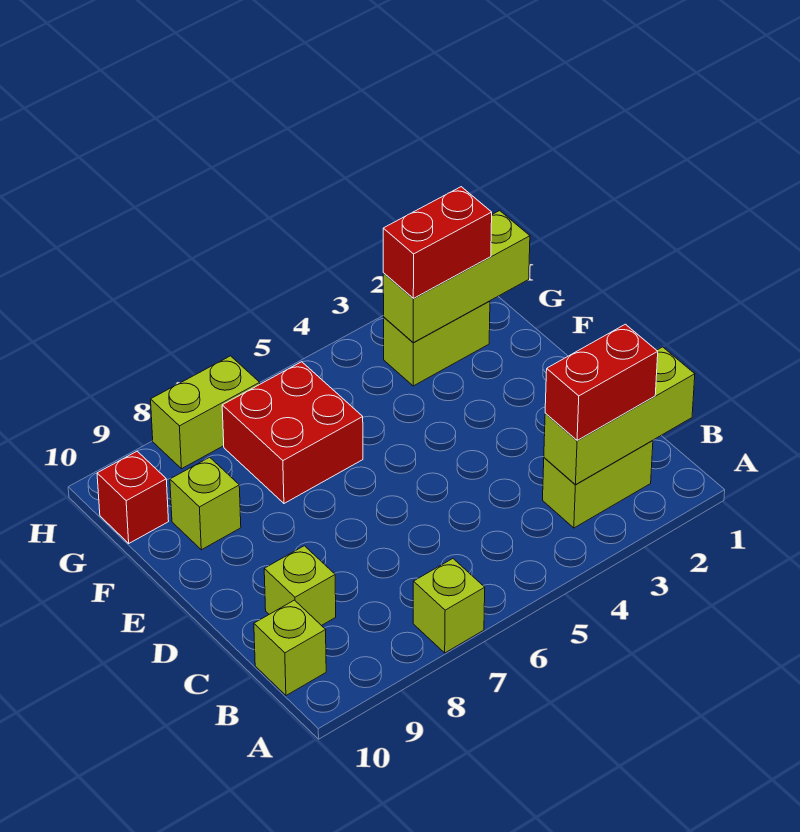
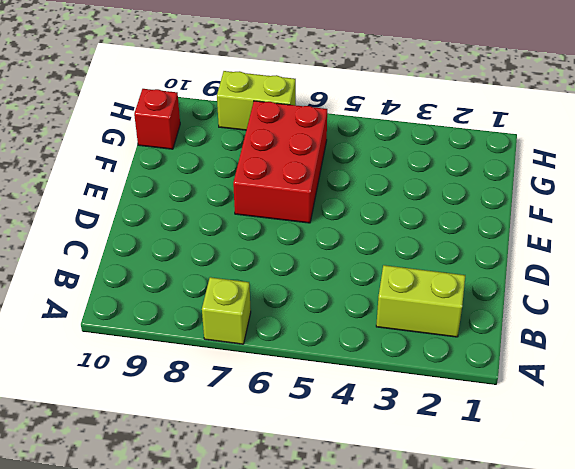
red brick E6:G7 level 1 -> red brick F6:G7 level 1
none -> lime brick B10 level 1
none -> lime brick C9 level 1
none -> lime brick F9 level 1

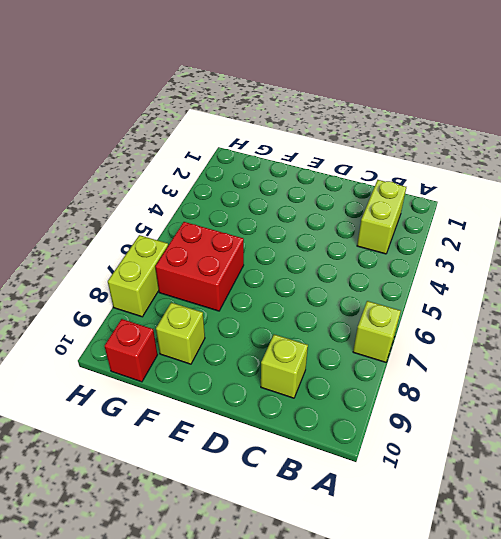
none -> lime brick B10 level 1
none -> lime brick G2:G3 level 1
none -> lime brick B1:B3 level 2

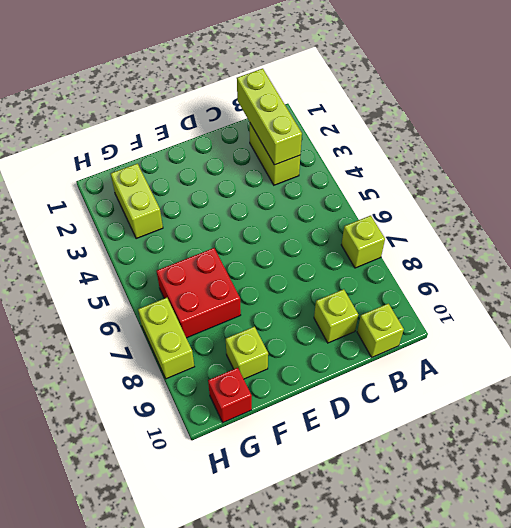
none -> lime brick G1:G3 level 2
none -> red brick B2:B3 level 3
none -> red brick G2:G3 level 3

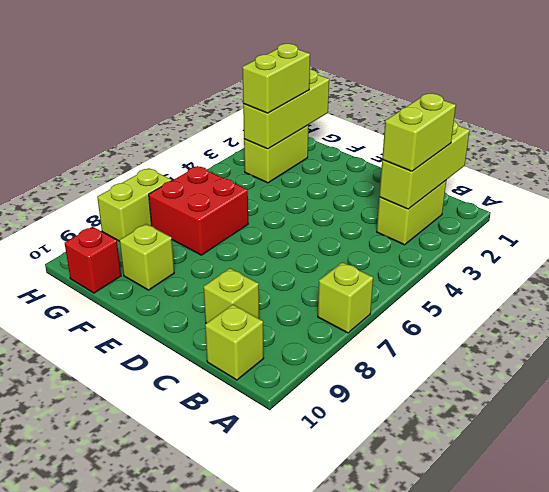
lime brick B2:B3 level 3 -> red brick B2:B3 level 3
lime brick G2:G3 level 3 -> red brick G2:G3 level 3

